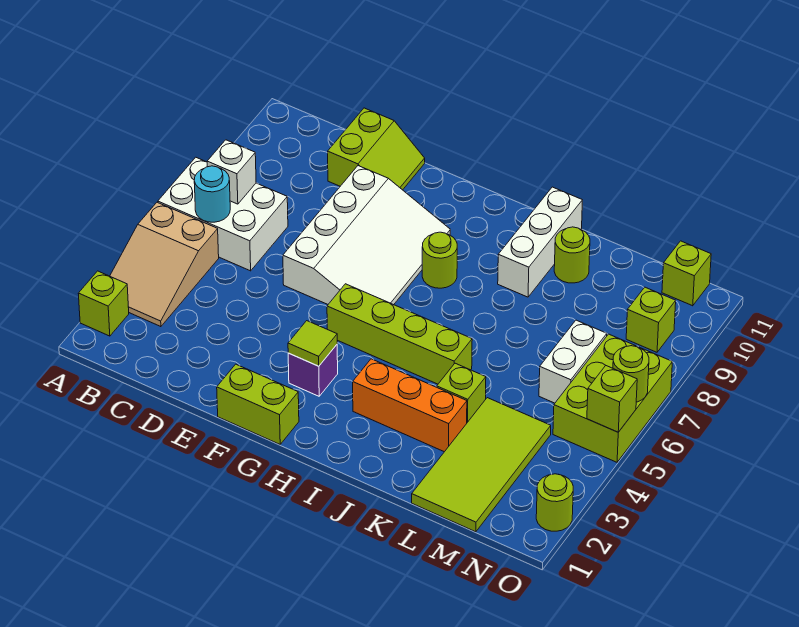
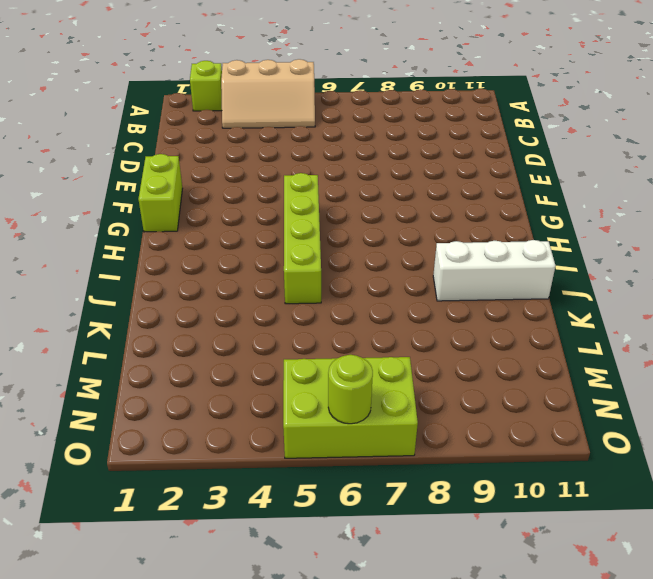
tan slope A3:B5 level 1 top A -> tan slope A3:B5 level 1 top 5
none -> white brick A6:C7 level 1
none -> lime slope D10:E11 level 1 top D
none -> white slope E6:G9 level 1 top E

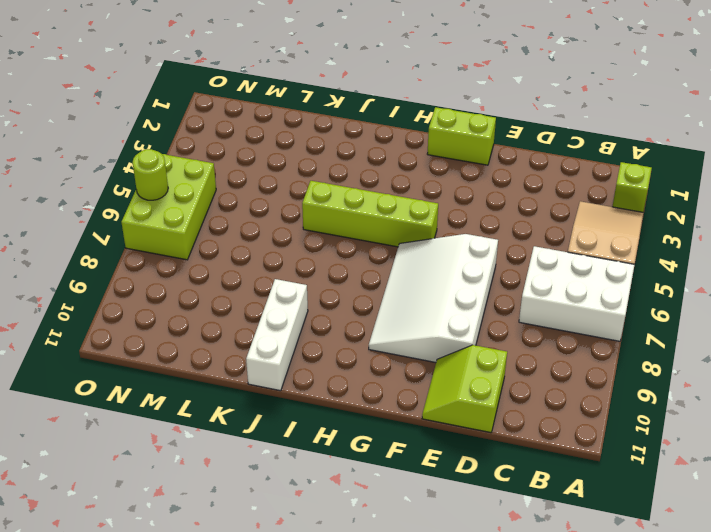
none -> purple brick G3 level 1
none -> lime round brick H8 level 1
none -> orange brick I3:K3 level 1

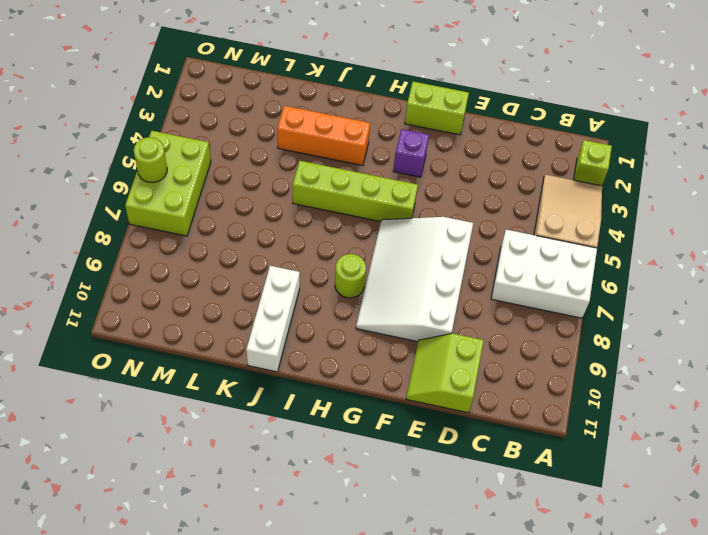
none -> lime brick K4 level 1
none -> lime round brick K10 level 1
none -> lime tile L1:M4 level 1

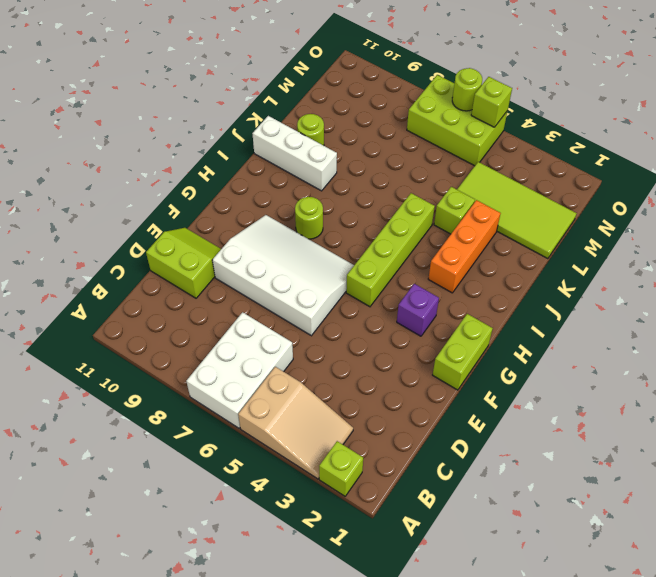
none -> white brick M6:M7 level 1
none -> lime brick N9 level 1
none -> lime brick N11 level 1

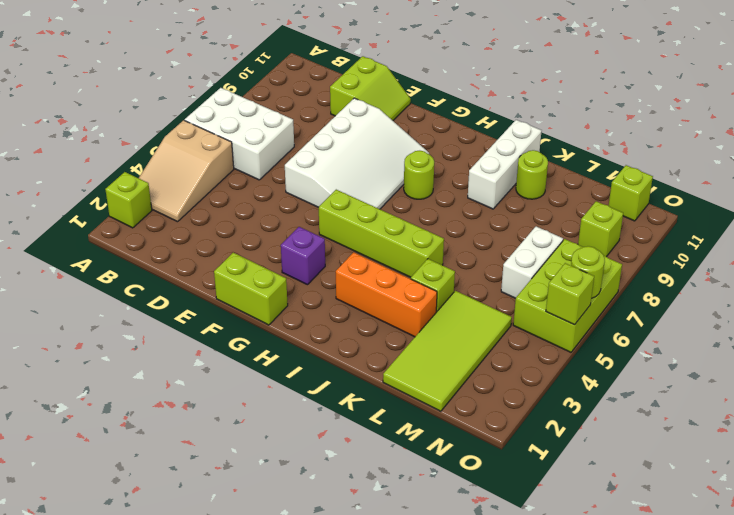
none -> lime round brick O2 level 1
none -> cyan round brick B6 level 2
none -> white brick B7 level 2

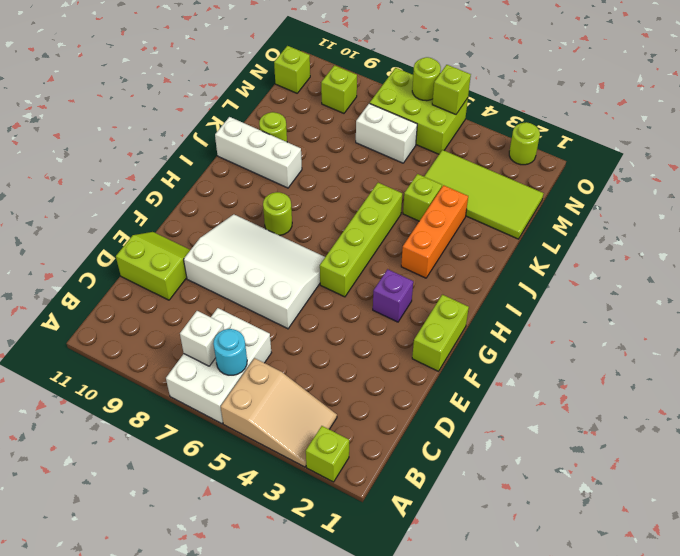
none -> lime tile G3 level 2

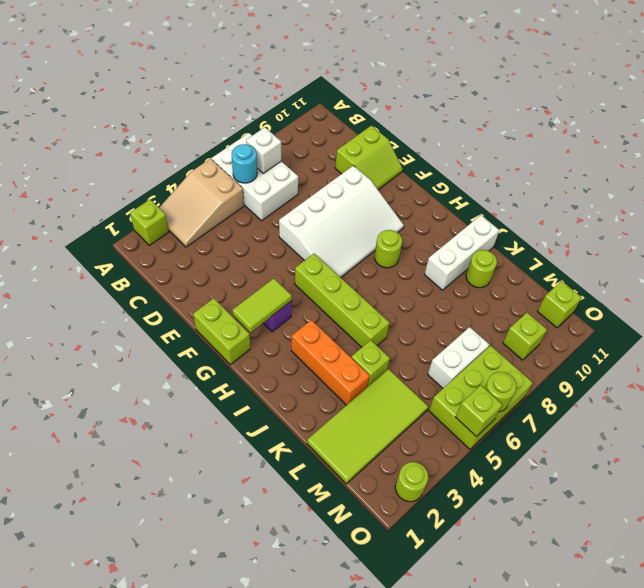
lime tile G2:G3 level 2 -> lime tile G3 level 2

